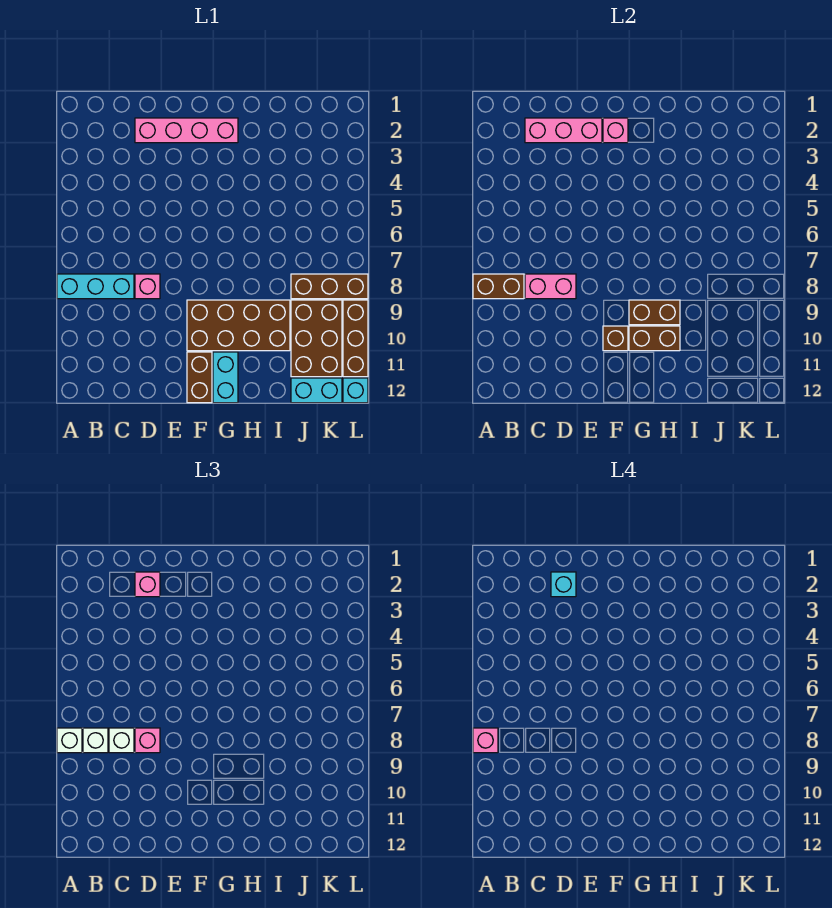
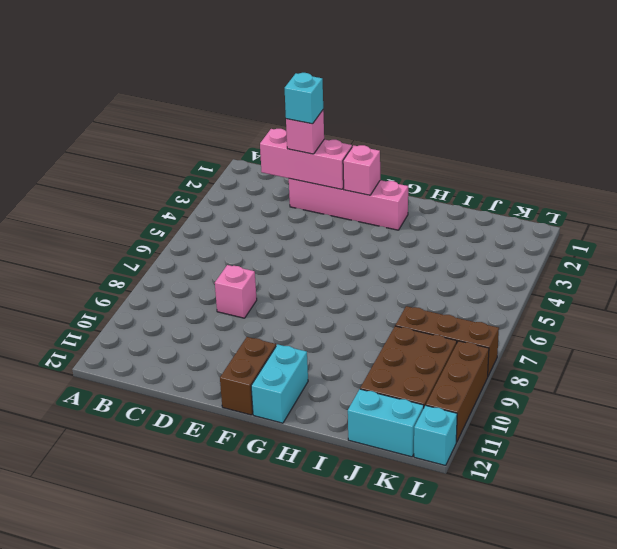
none -> cyan brick A8:C8 level 1
none -> brown brick F9:I10 level 1
none -> brown brick A8:B8 level 2

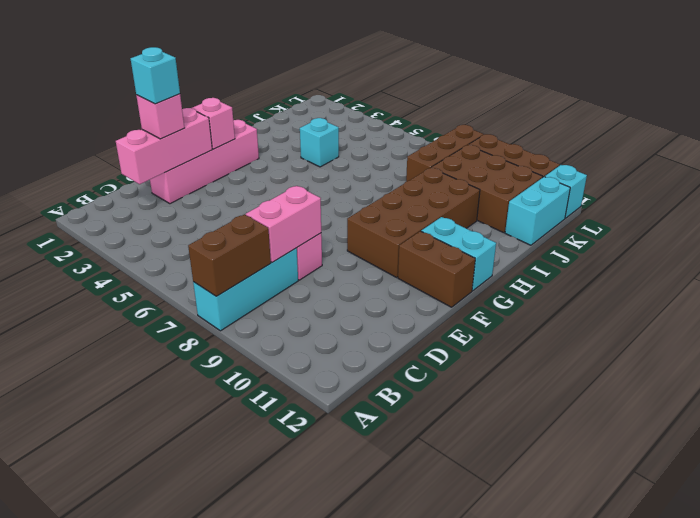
cyan brick I4 level 1 -> none
none -> brown brick F10 level 2
none -> brown brick G9:H9 level 2
none -> brown brick G10:H10 level 2

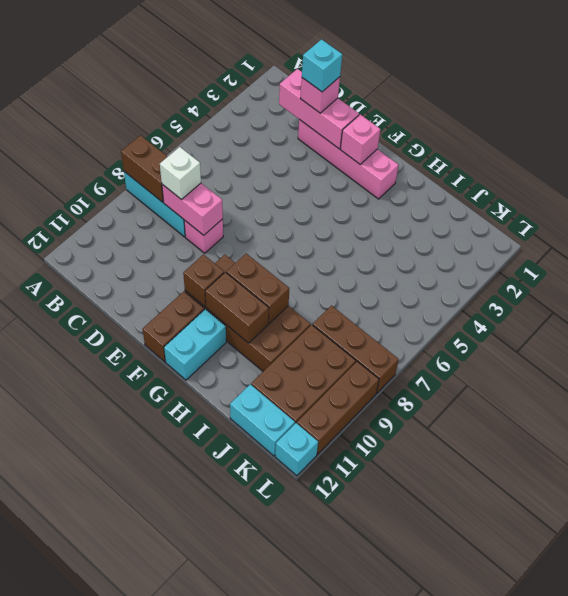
none -> white brick A8 level 3
none -> white brick B8 level 3
none -> pink brick D8 level 3

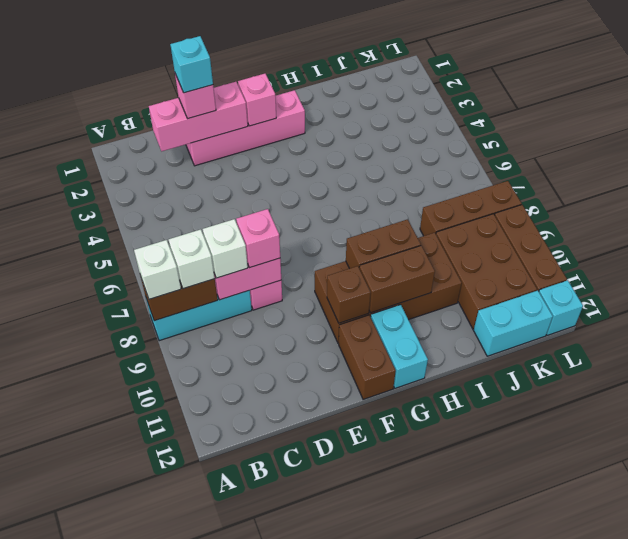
none -> pink brick A8 level 4

